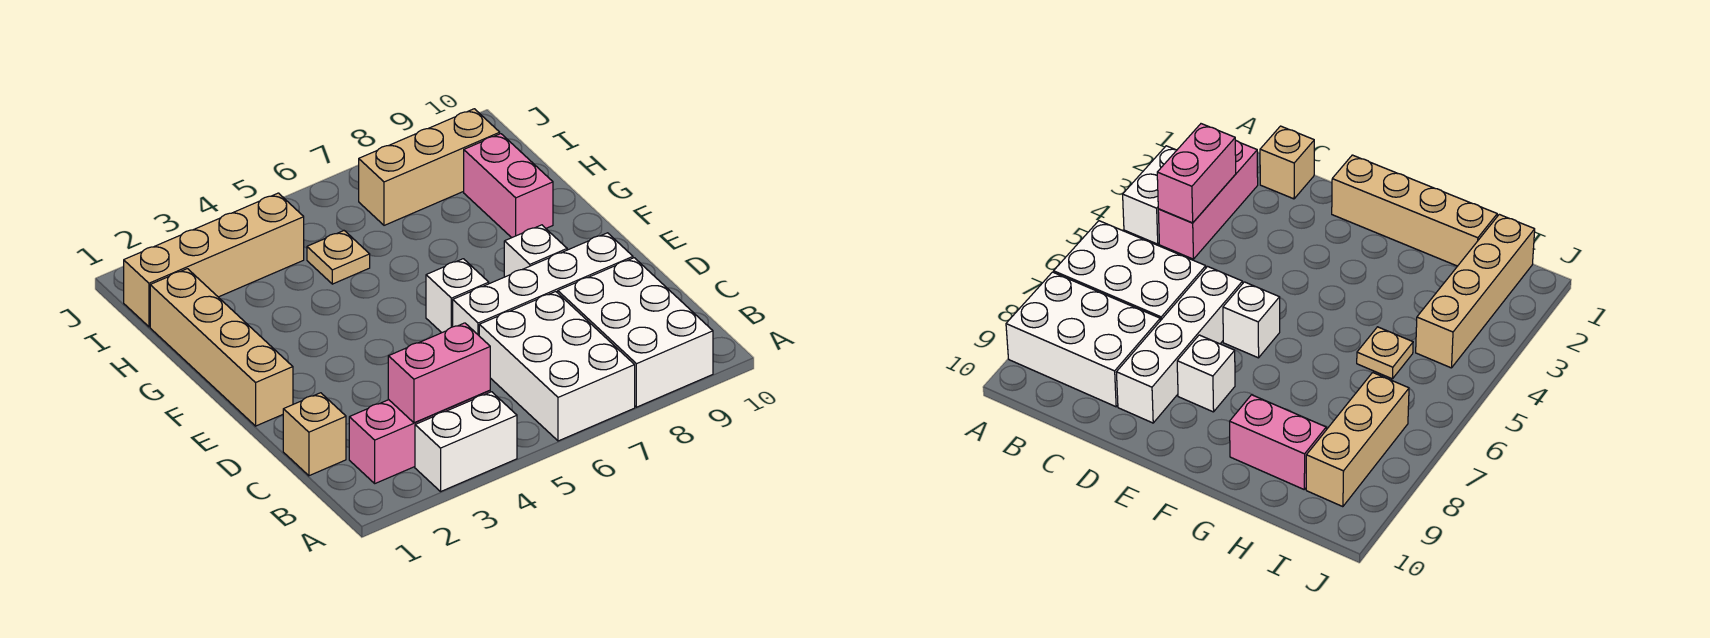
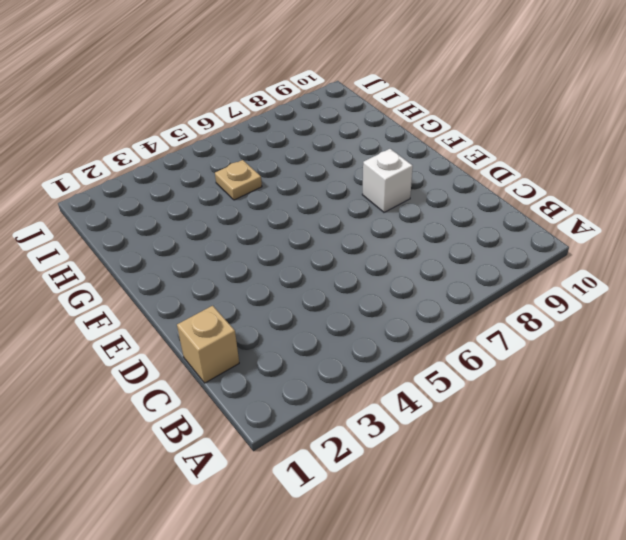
none -> white brick A3:A4 level 1
none -> white brick A6:C7 level 1
none -> white brick A8:C9 level 1

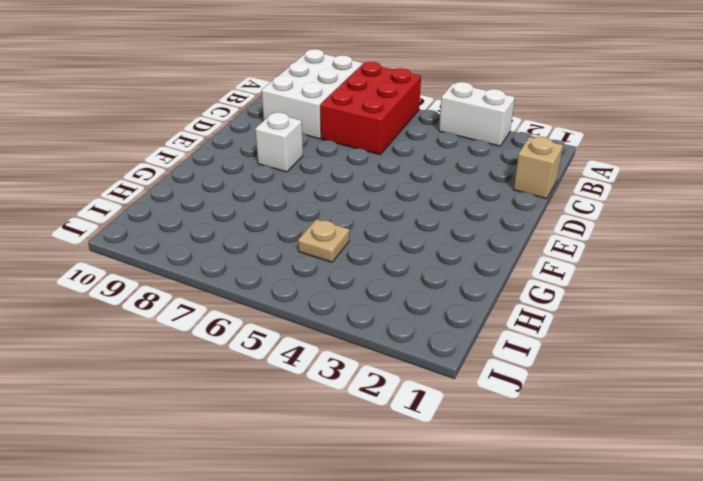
red brick A6:C7 level 1 -> white brick A6:C7 level 1
none -> pink brick B2:B4 level 1
none -> white brick D6:D9 level 1
none -> tan brick E1:H1 level 1

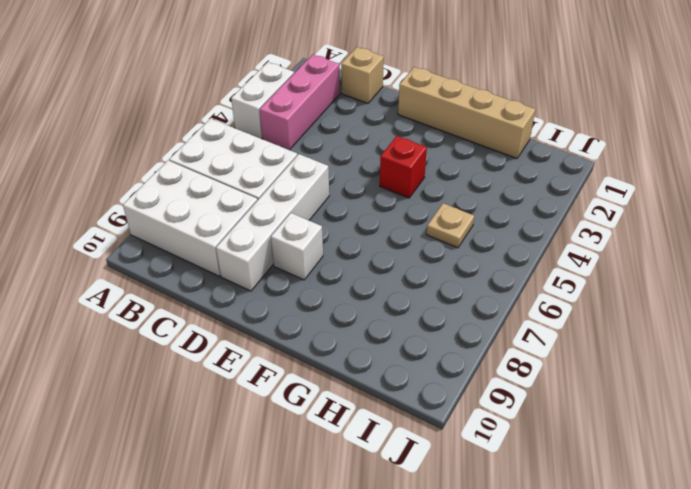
red brick F4 level 1 -> none
none -> white brick E6 level 1
none -> pink brick G9:H9 level 1
none -> tan brick I1:I4 level 1

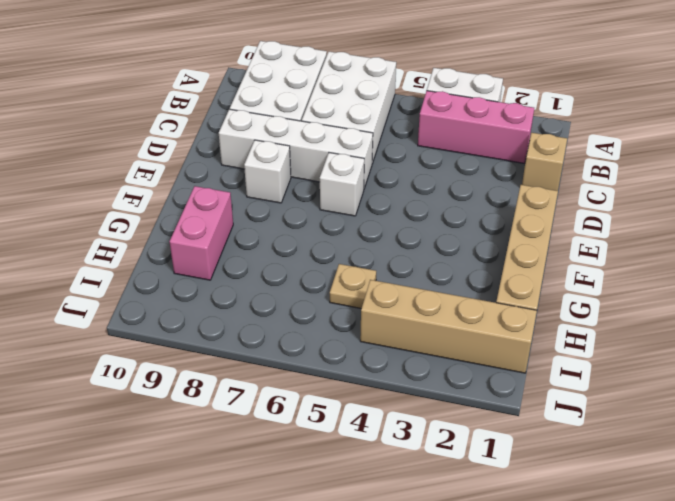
none -> tan brick I7:I9 level 1
none -> pink brick B3:B4 level 2

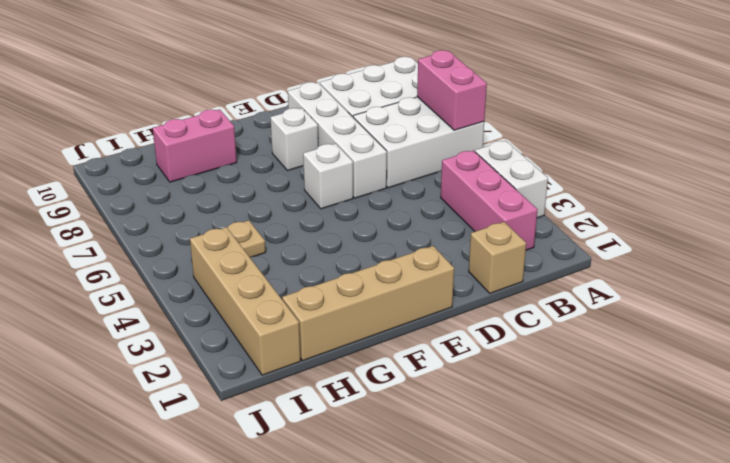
pink brick A6:A7 level 2 -> pink brick B3:B4 level 2
none -> tan brick I7:I9 level 1

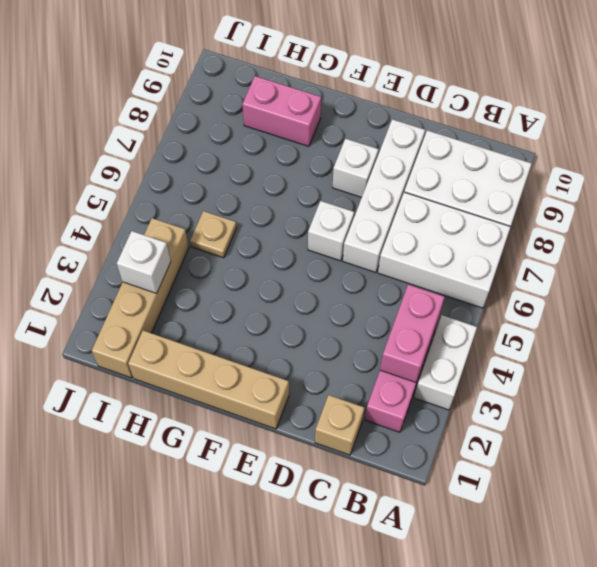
white brick I3 level 2 -> none
none -> tan brick I7:I9 level 1

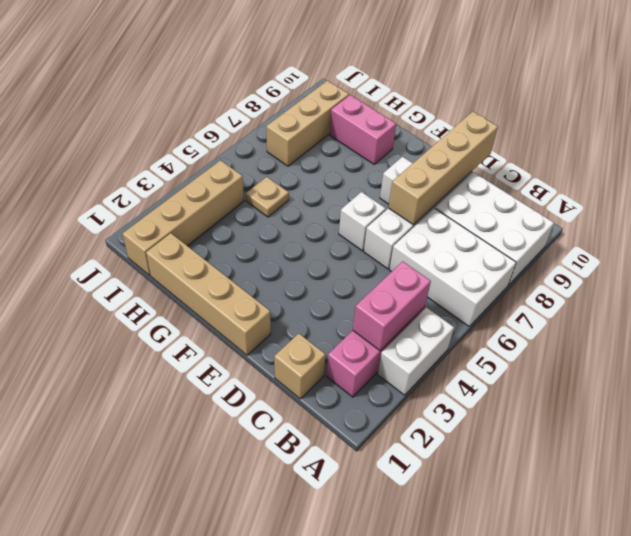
tan brick D7:D10 level 2 -> none

